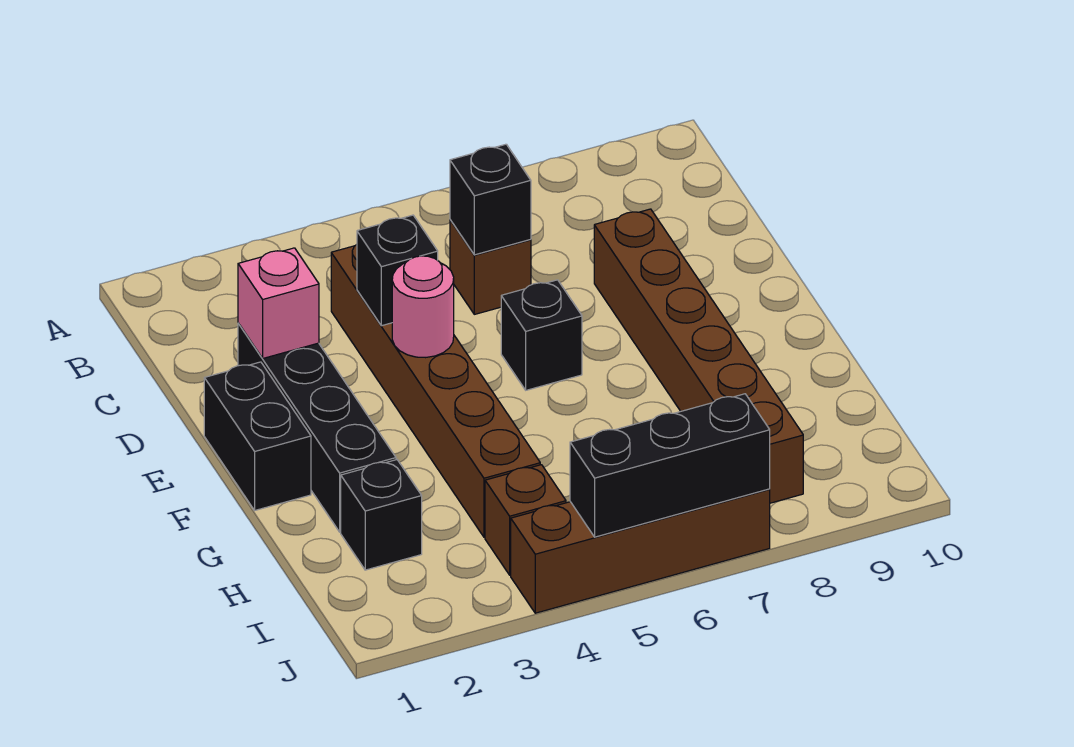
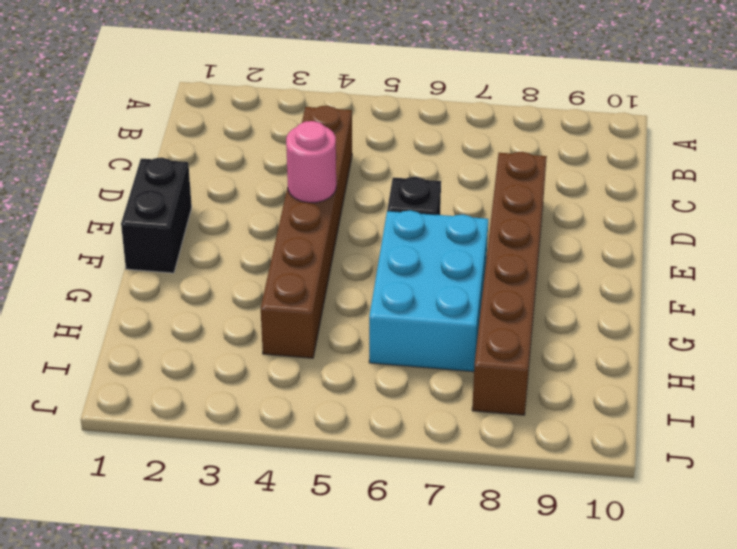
cyan brick F6:H7 level 1 -> none
none -> brown brick C6 level 1
none -> black brick D2:G2 level 1
none -> black brick H2 level 1

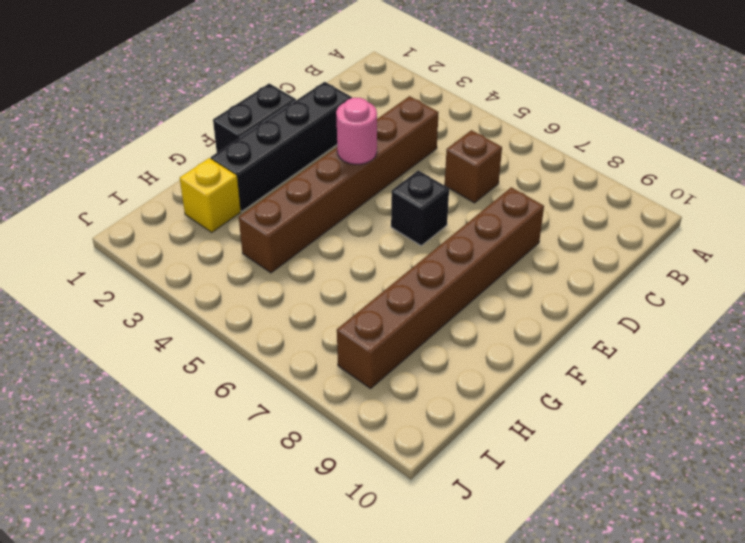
yellow brick H2 level 1 -> black brick H2 level 1
none -> brown brick I4 level 1
none -> brown brick J4:J7 level 1
none -> black brick C6 level 2

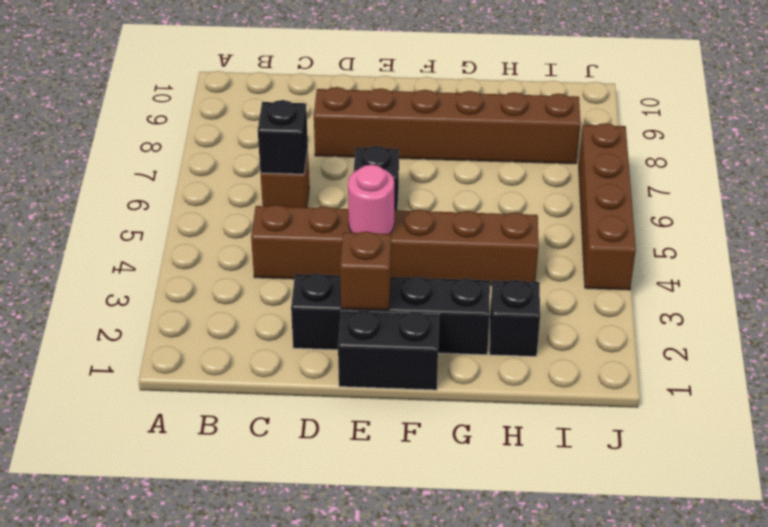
brown brick E2 level 2 -> brown brick I4 level 1
none -> pink brick D2 level 2
none -> black brick D4 level 2
none -> black brick J5:J7 level 2

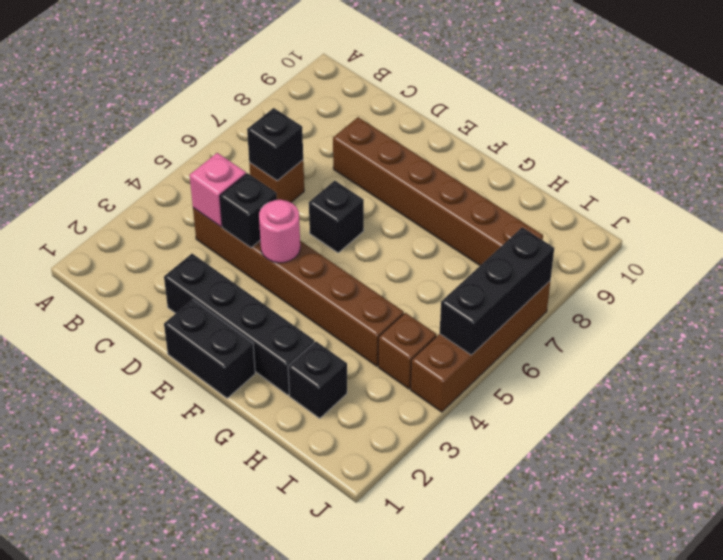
pink brick C4 level 2 -> pink brick D2 level 2

